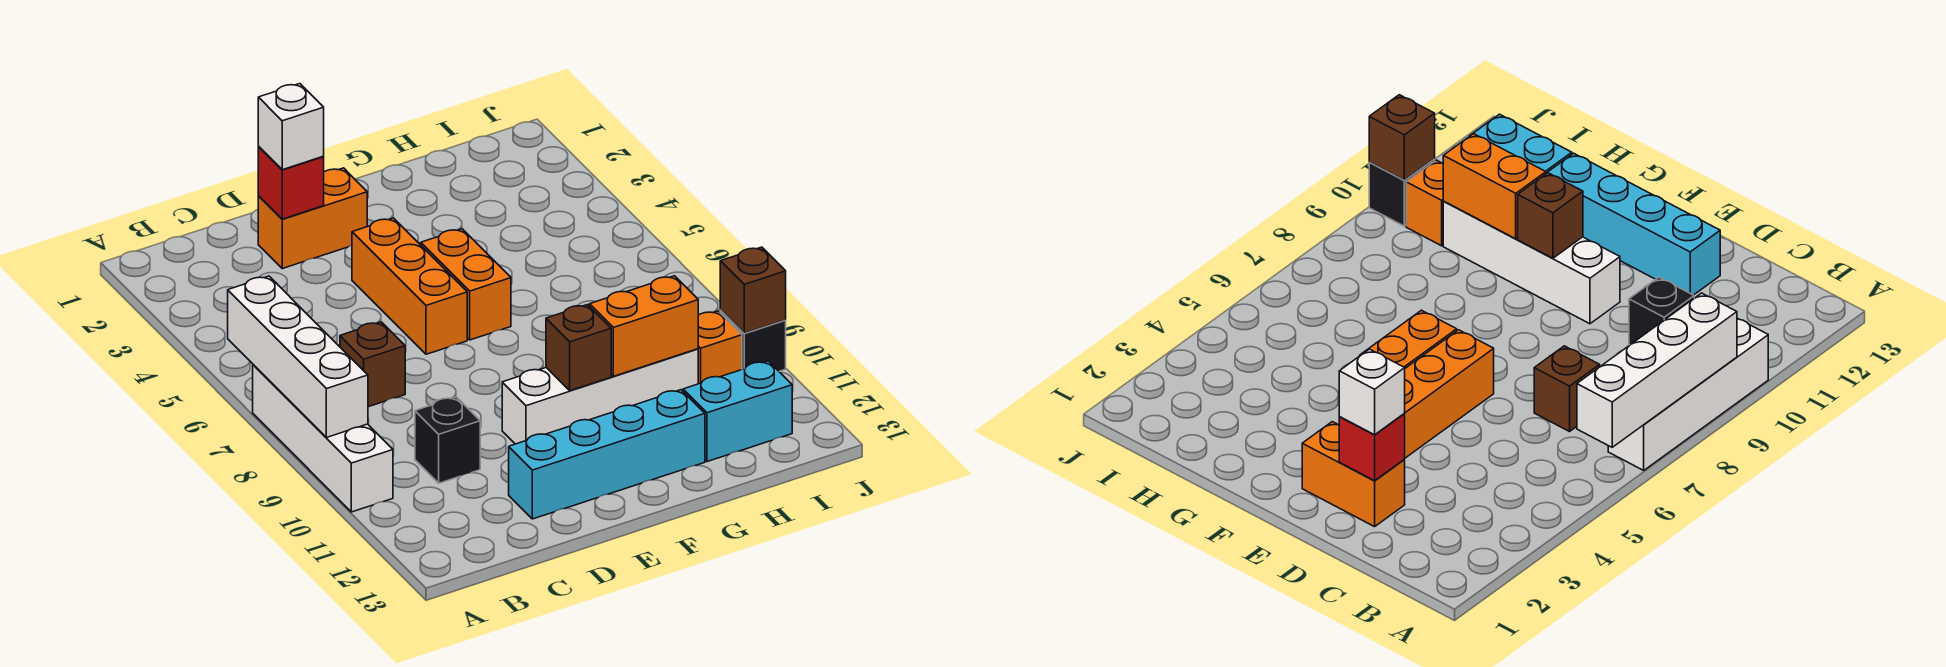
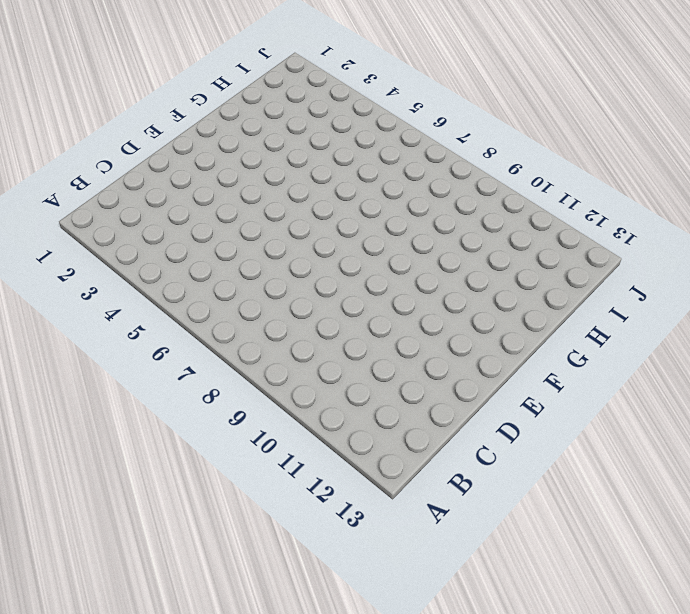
none -> white brick A7:A10 level 1
none -> brown brick C7 level 1
none -> black brick C10 level 1

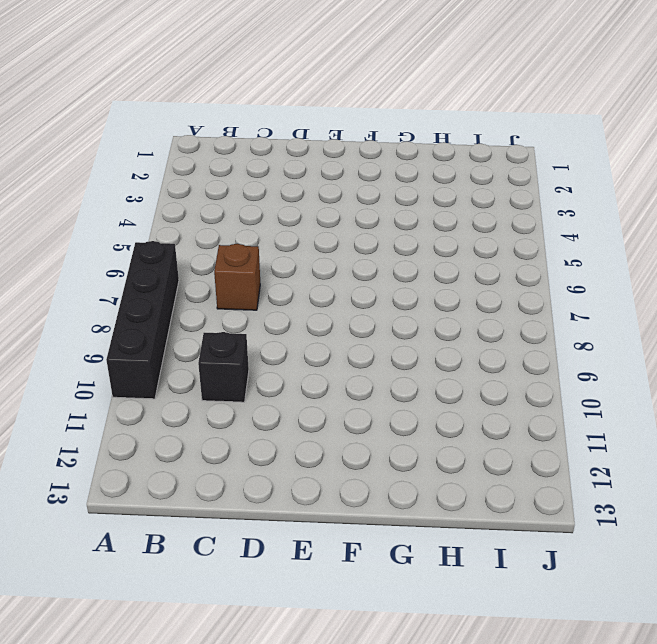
black brick A7:A10 level 1 -> white brick A7:A10 level 1
none -> orange brick D2:E2 level 1
none -> cyan brick D12:G12 level 1
none -> orange brick E4:E6 level 1

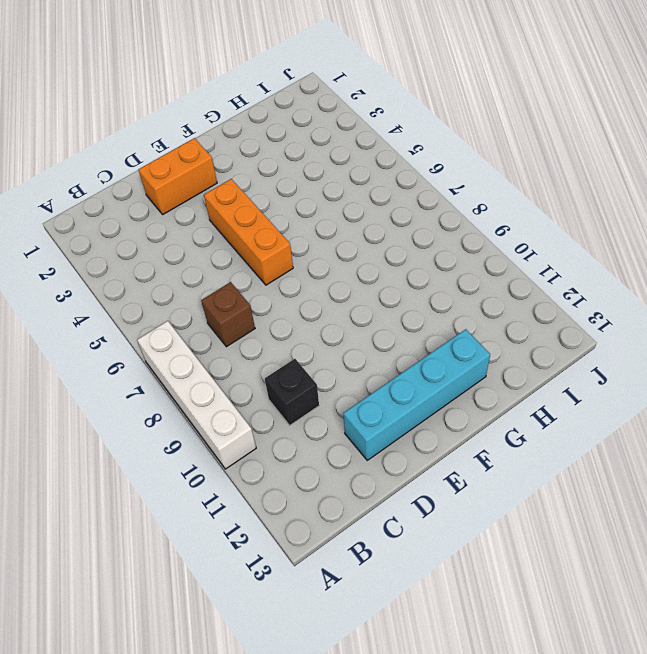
none -> white brick E10:H10 level 1
none -> orange brick F5:F6 level 1
none -> cyan brick H12:I12 level 1

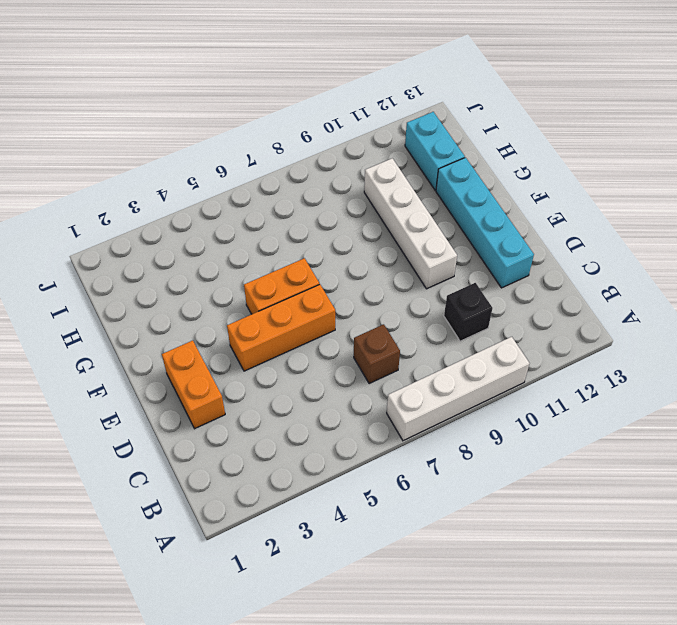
none -> orange brick I10 level 1
none -> black brick J10 level 1
none -> white brick A6:A9 level 2

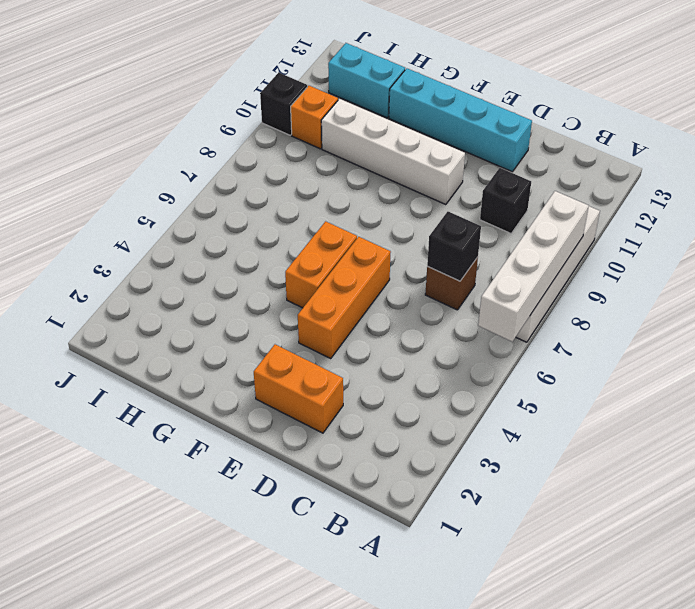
black brick C7 level 2 -> none
none -> red brick D2 level 2
none -> brown brick F10 level 2
none -> orange brick G10:H10 level 2

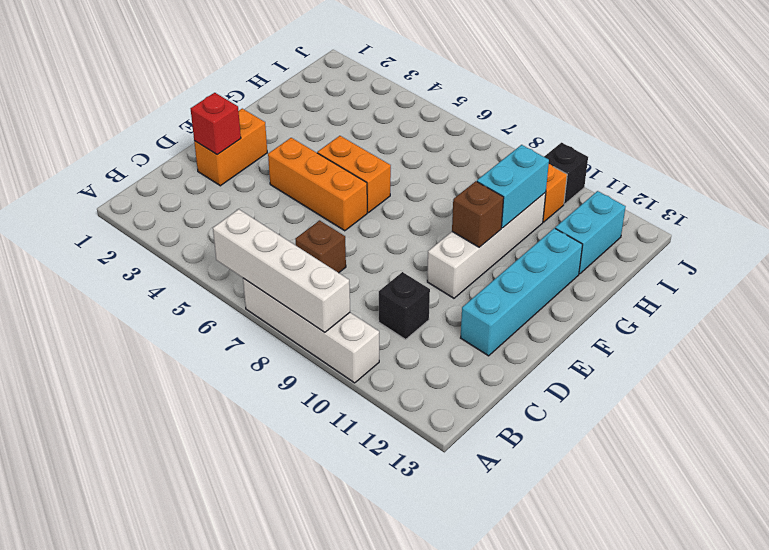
cyan brick G10:H10 level 2 -> orange brick G10:H10 level 2
none -> brown brick J10 level 2
none -> white brick D2 level 3

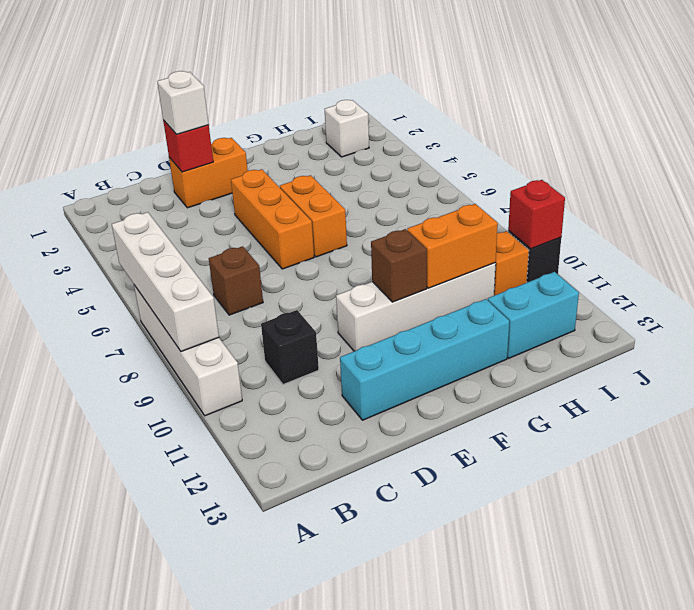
white brick I2 level 1 -> none
red brick J10 level 2 -> brown brick J10 level 2

